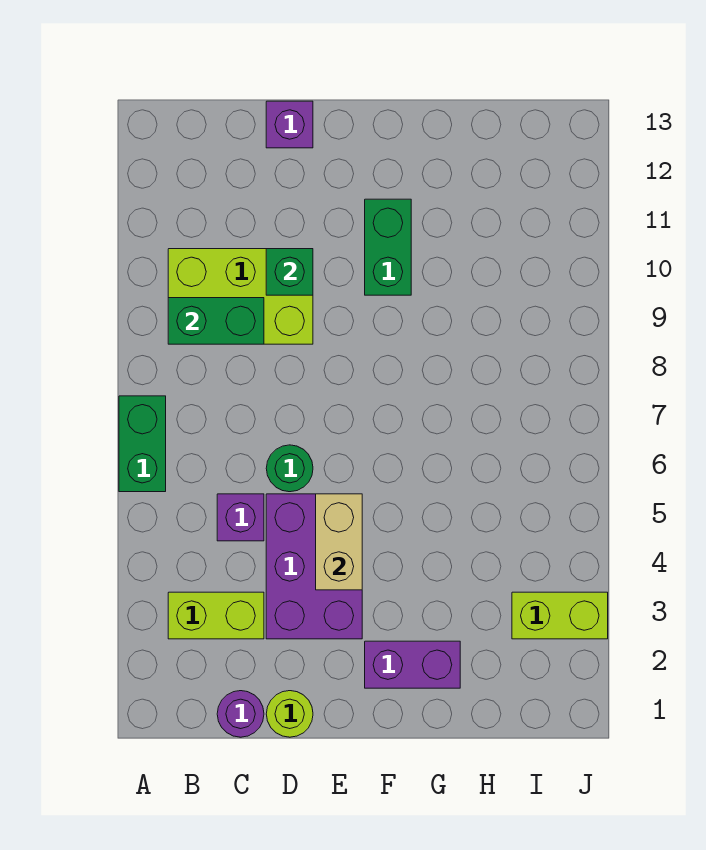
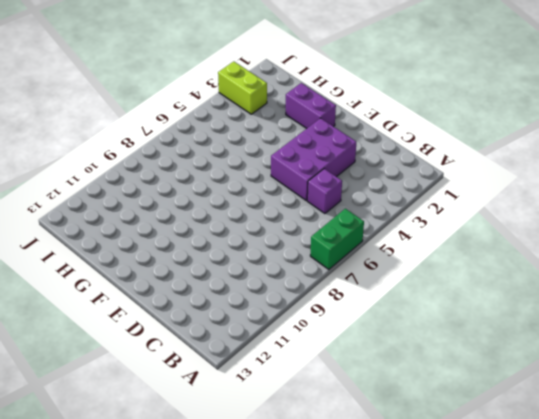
none -> lime brick B3:C3 level 1
none -> lime brick B9:D10 level 1
none -> purple round brick C1 level 1

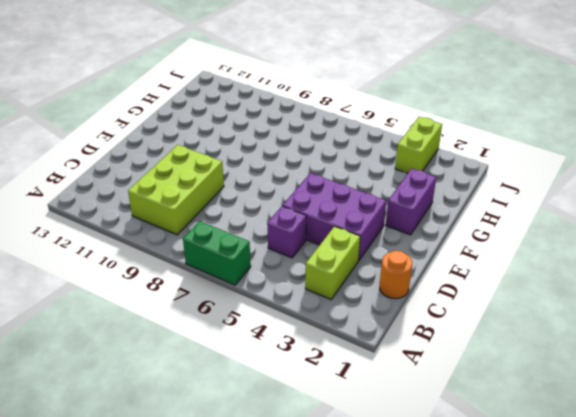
orange round brick C1 level 1 -> purple round brick C1 level 1
none -> lime round brick D1 level 1
none -> green round brick D6 level 1
none -> purple brick D13 level 1

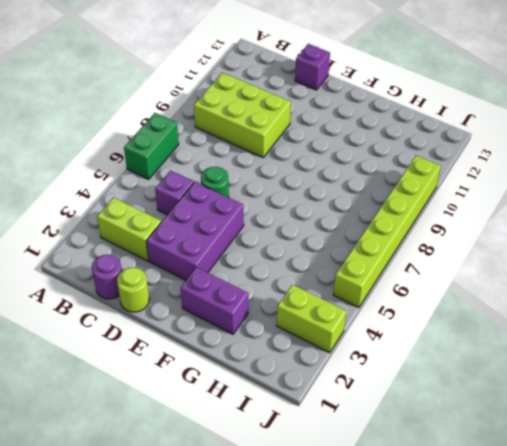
lime brick J5:J10 level 1 -> none
none -> green brick F10:F11 level 1
none -> green brick B9:C9 level 2
none -> green brick D10 level 2

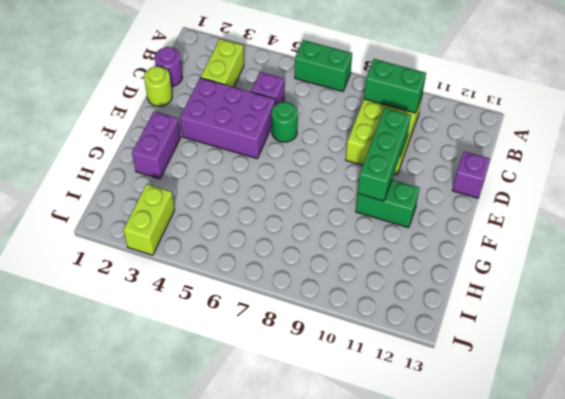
green brick B9:B10 level 2 -> green brick B9:C9 level 2
green brick D10:F10 level 2 -> green brick D10 level 2
none -> tan brick E4:E5 level 2

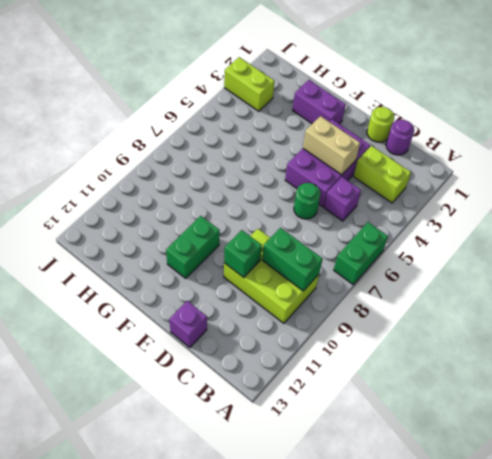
tan brick D4:E4 level 2 -> tan brick E4:E5 level 2

